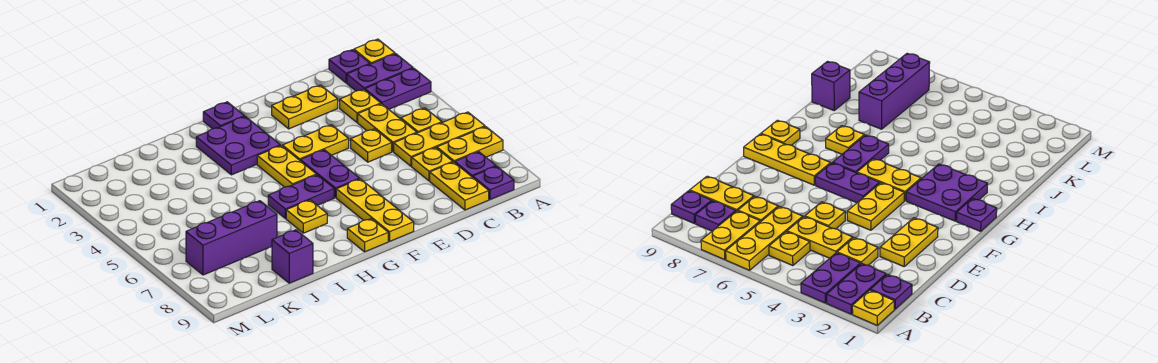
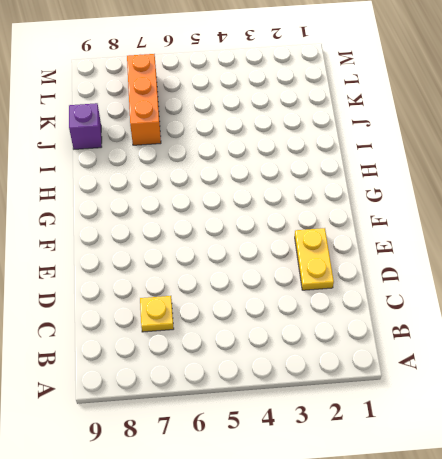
orange brick J7:L7 level 1 -> purple brick J7:L7 level 1
none -> yellow plate A1 level 1
none -> purple plate A2:B2 level 1
none -> purple plate A3:B3 level 1

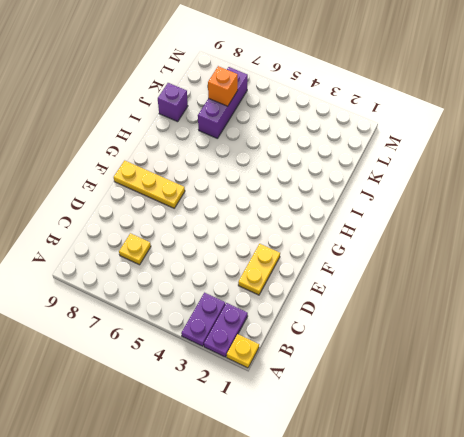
orange brick K7 level 2 -> none
none -> yellow plate A6:C6 level 1
none -> yellow plate A7:B7 level 1
none -> purple plate B1 level 1

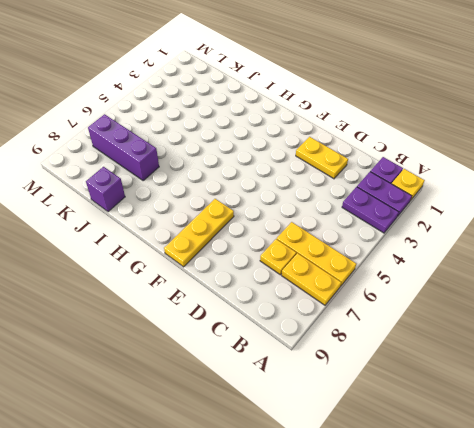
none -> yellow plate B5 level 1
none -> purple plate B8 level 1
none -> purple plate B9 level 1

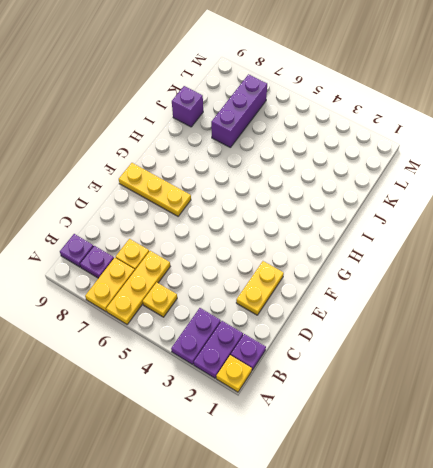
none -> yellow plate C3 level 1
none -> yellow plate C4:C5 level 1
none -> yellow plate C8:C9 level 1

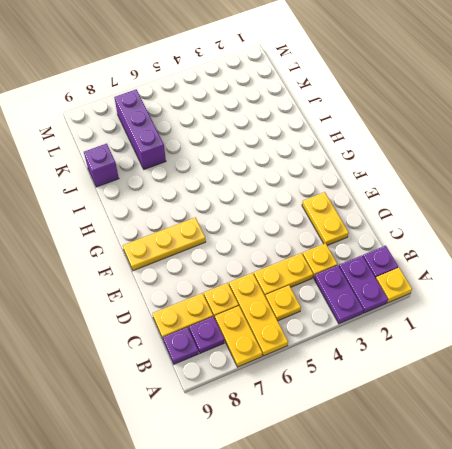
none -> yellow plate D5 level 1
none -> yellow plate E4:F4 level 1
none -> purple plate F5:F6 level 1

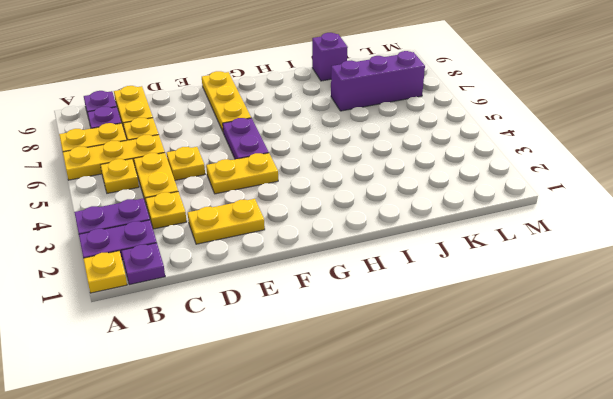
none -> purple plate G1 level 1
none -> purple plate G2:H3 level 1
none -> yellow plate G4:G5 level 1

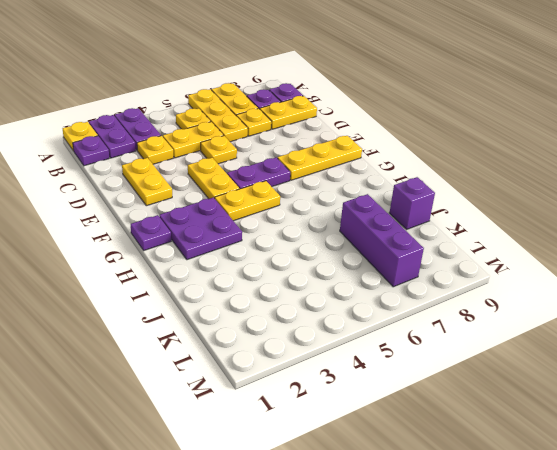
none -> purple plate G6:H6 level 1
none -> yellow plate G9 level 1
none -> yellow plate H7 level 1

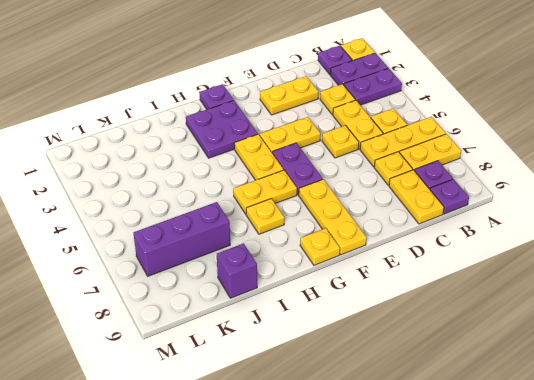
yellow plate G6:H6 level 1 -> purple plate G6:H6 level 1

